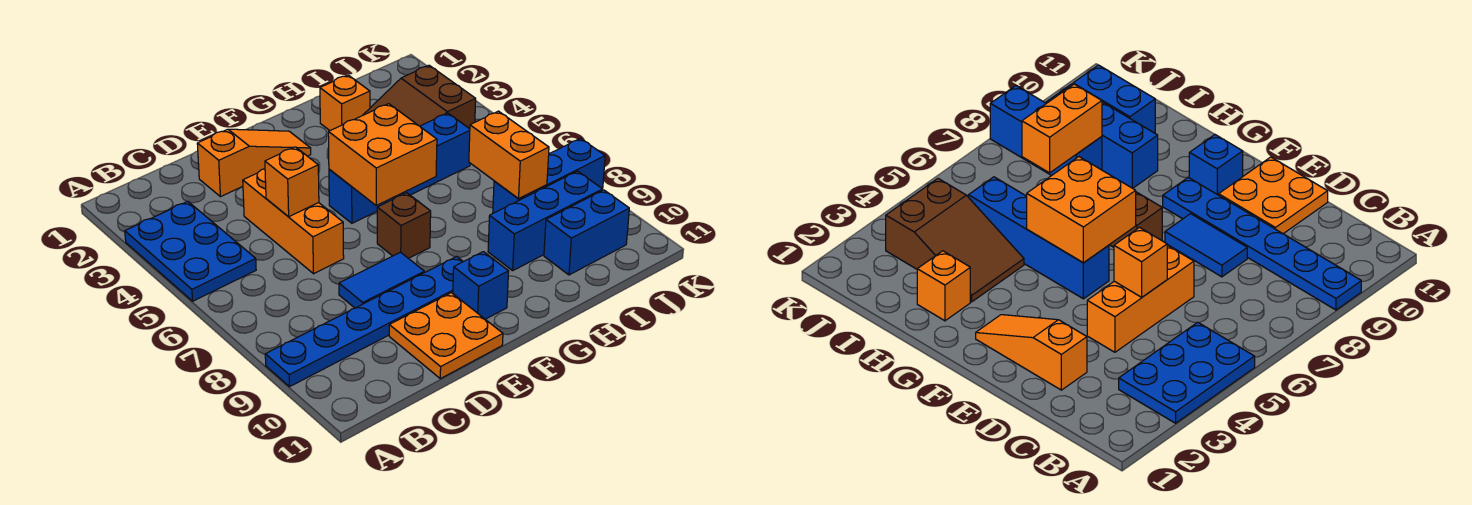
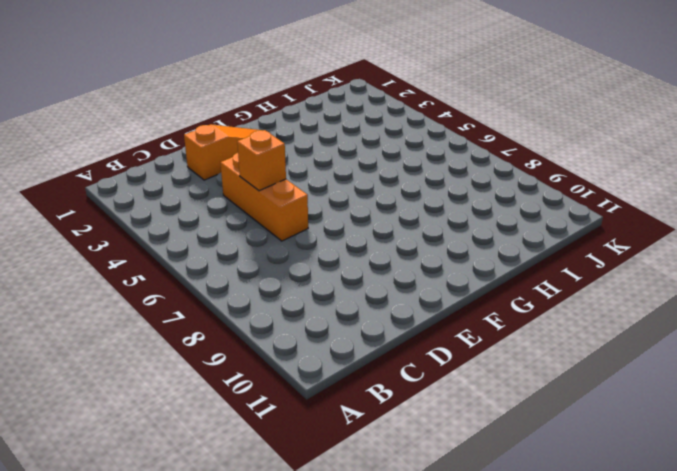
none -> blue plate A3:B5 level 1
none -> blue plate A9:F9 level 1
none -> blue tile D8:E8 level 1

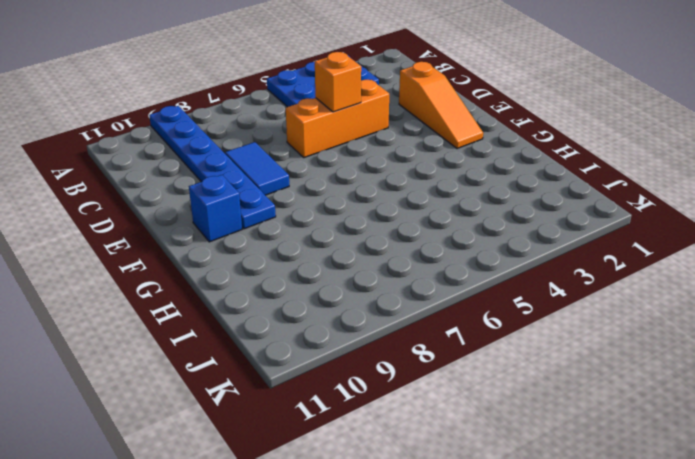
none -> orange plate D10:E11 level 1
none -> blue brick F5:I5 level 1
none -> brown brick F7 level 1

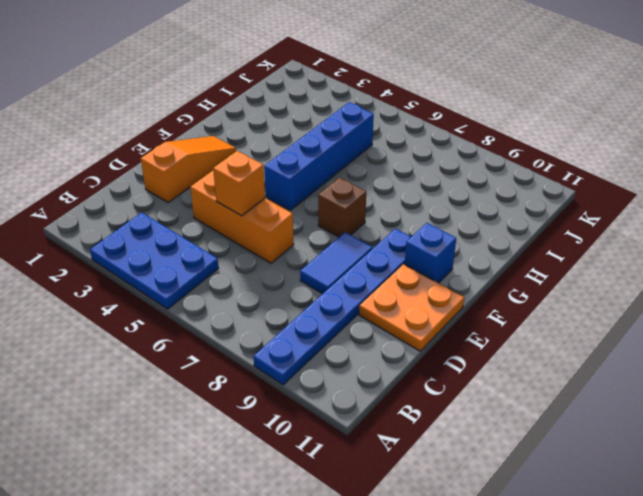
none -> orange brick H2 level 1
none -> brown slope H3:J4 level 1 top J
none -> blue brick H9:J9 level 1

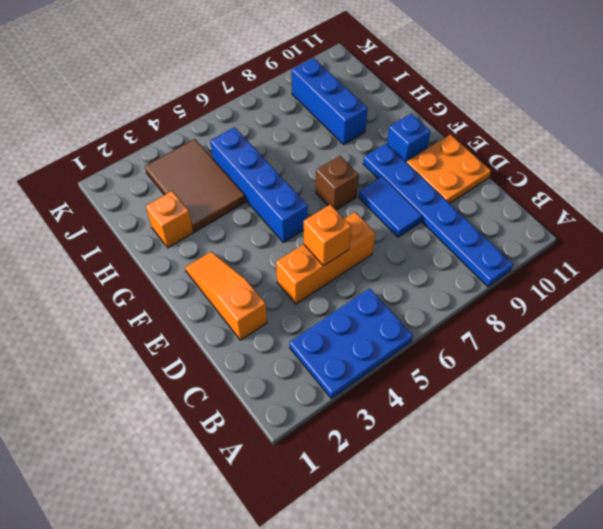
brown tile H3:J4 level 1 -> brown slope H3:J4 level 1 top J
none -> blue brick I8:K8 level 1
none -> blue brick I10:J10 level 1
none -> orange brick F5:G6 level 2

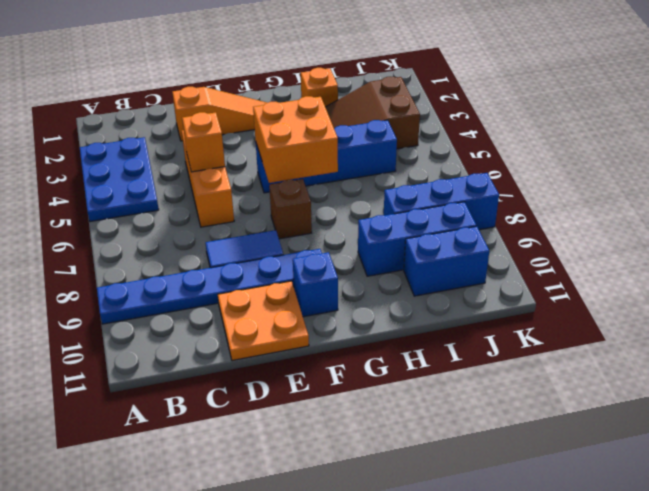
none -> orange brick I7:I8 level 2

